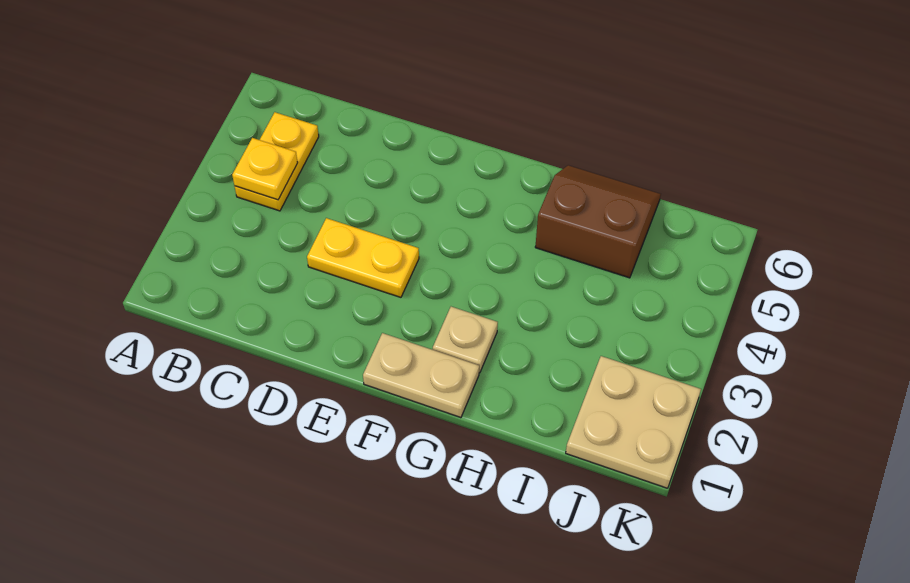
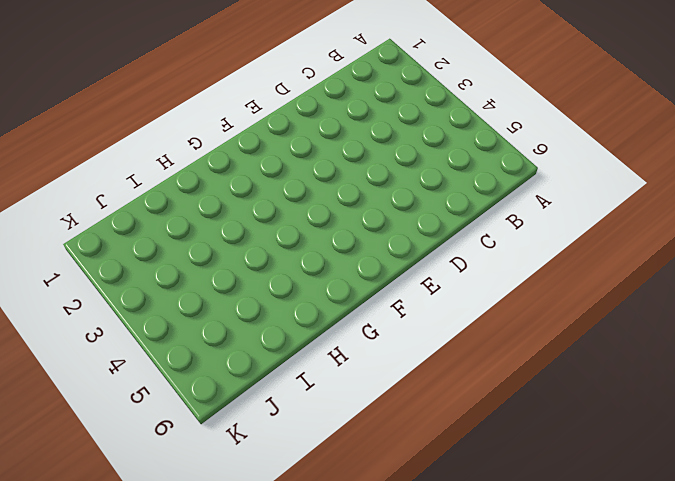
none -> yellow plate B4:B5 level 1
none -> yellow plate D3:E3 level 1

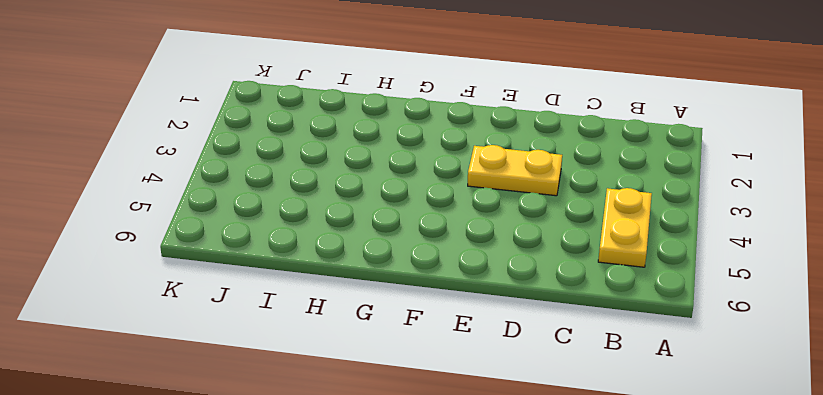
none -> tan plate F1:G1 level 1
none -> tan plate G2 level 1

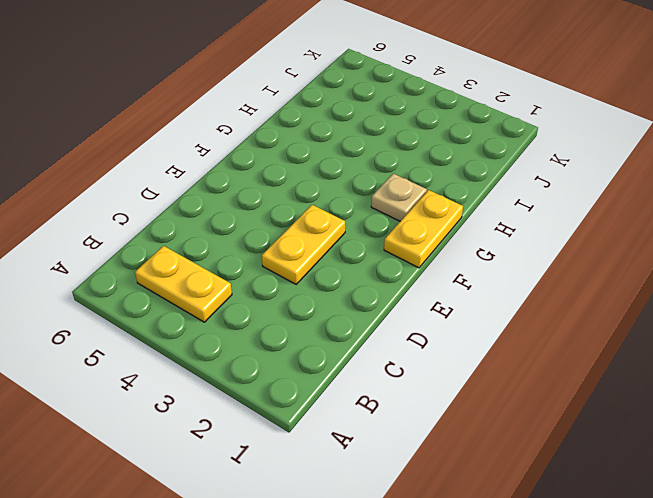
yellow plate F1:G1 level 1 -> tan plate F1:G1 level 1
none -> brown slope H5:I6 level 1 top 5
none -> tan plate J1:K2 level 1

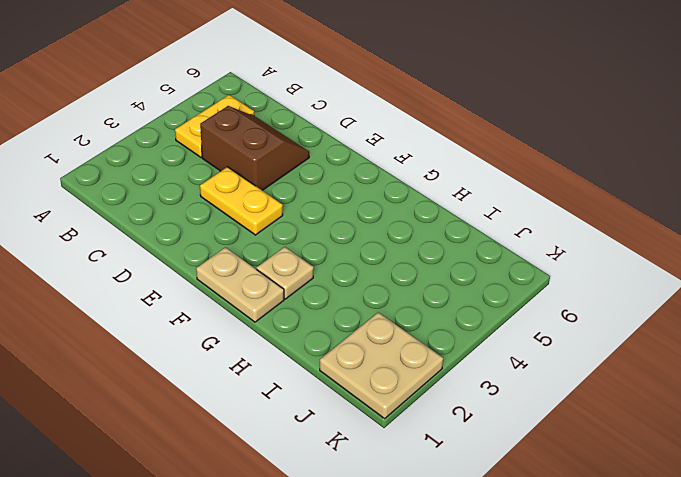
brown slope C4:D5 level 1 top 4 -> brown slope H5:I6 level 1 top 5
none -> yellow plate B4 level 2

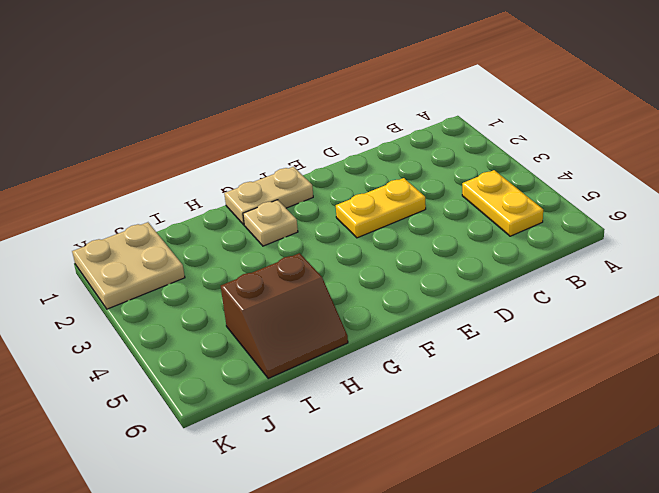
none -> yellow plate B4 level 2

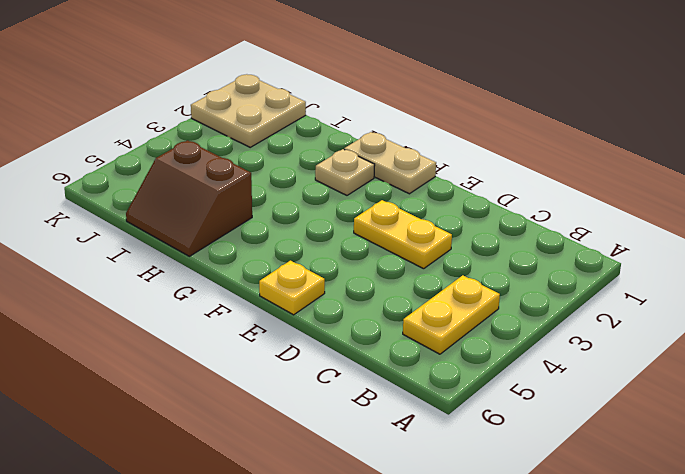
yellow plate E6 level 1 -> yellow plate B4 level 2

